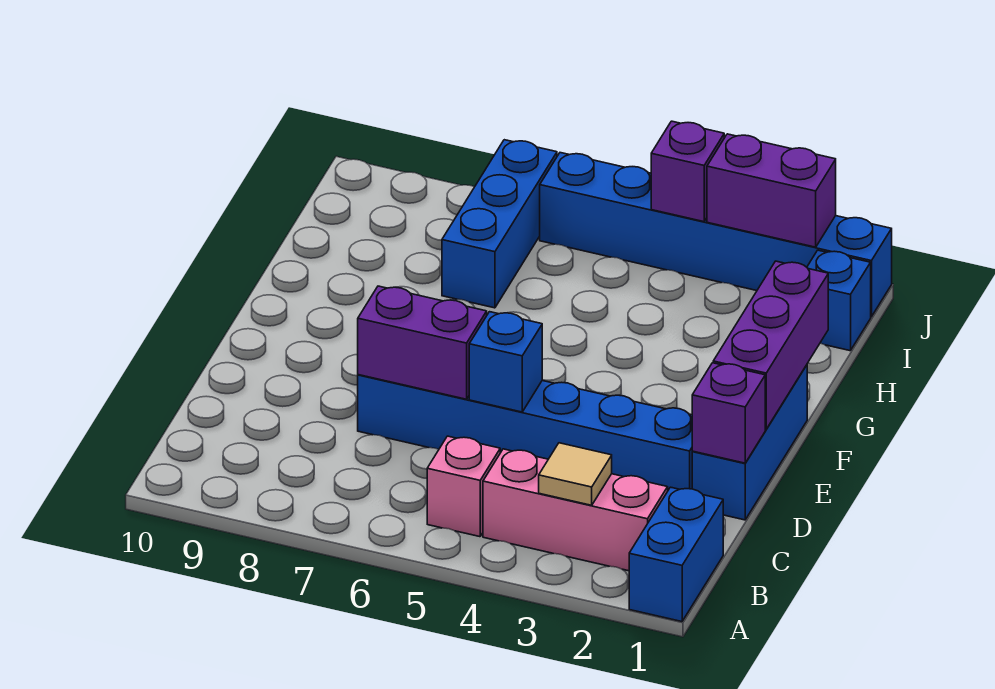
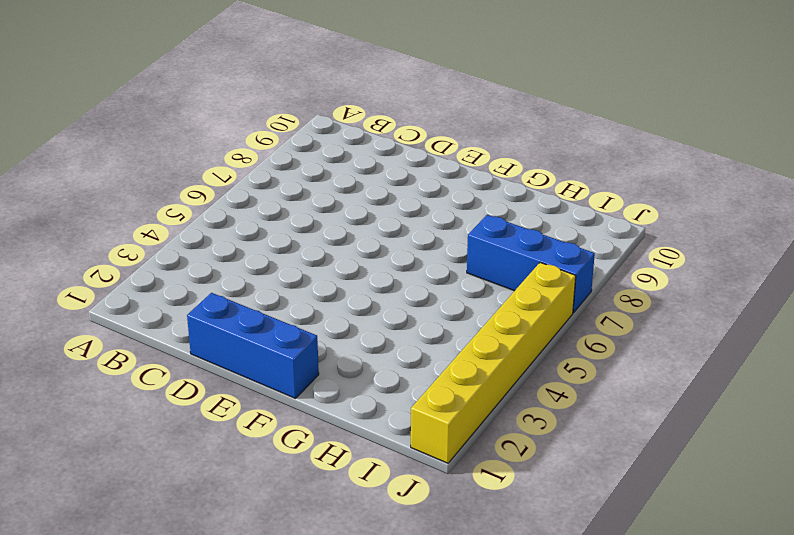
yellow brick J1:J6 level 1 -> blue brick J1:J6 level 1
none -> blue brick A1:B1 level 1
none -> pink brick B2:B4 level 1
none -> pink brick B5 level 1

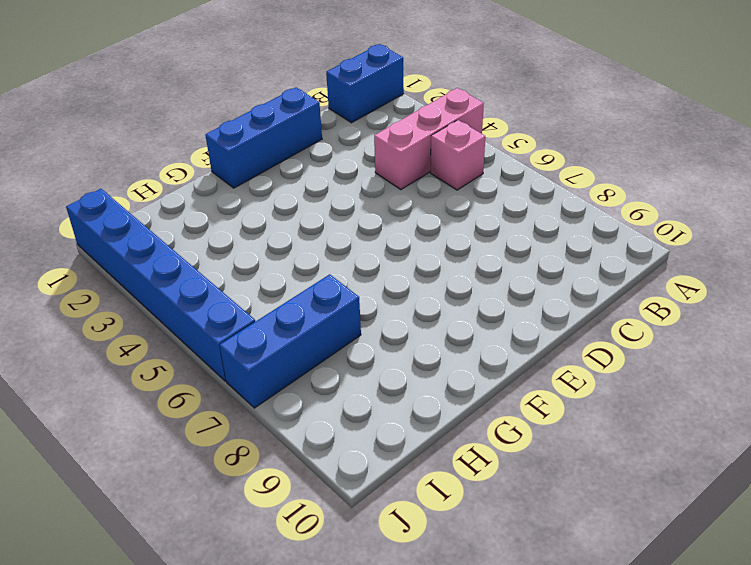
pink brick A4:C4 level 1 -> pink brick B2:B4 level 1
none -> blue brick D2:D7 level 1
none -> blue brick I1 level 1
none -> tan tile B3 level 2

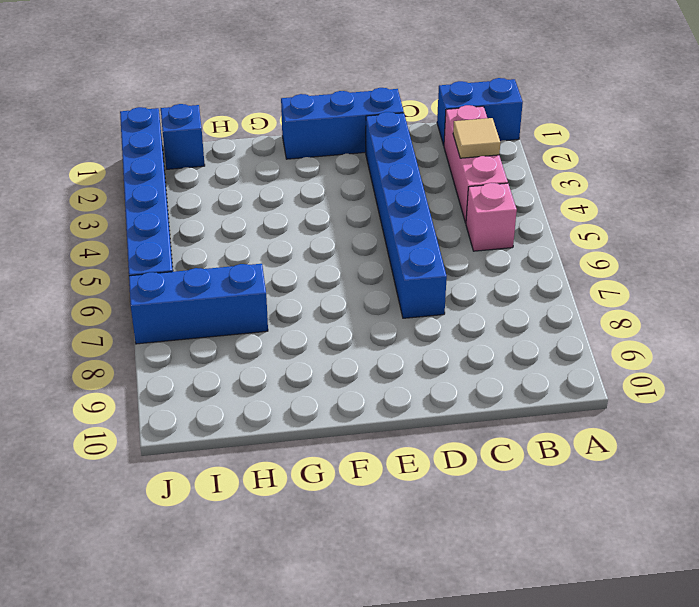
none -> purple brick D1 level 2
none -> blue brick D5 level 2
none -> purple brick D6:D7 level 2

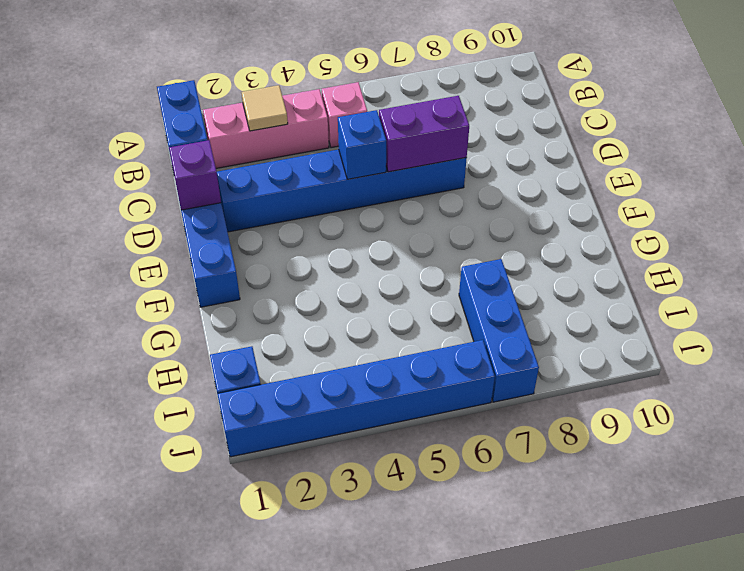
none -> purple brick E1:G1 level 2
none -> purple brick J2:J3 level 2
none -> purple brick J4 level 2

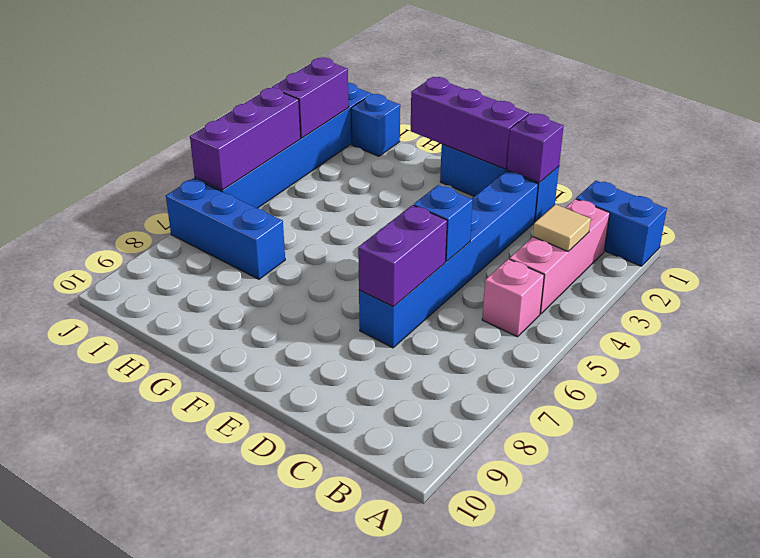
purple brick J4:J6 level 2 -> purple brick J4 level 2

